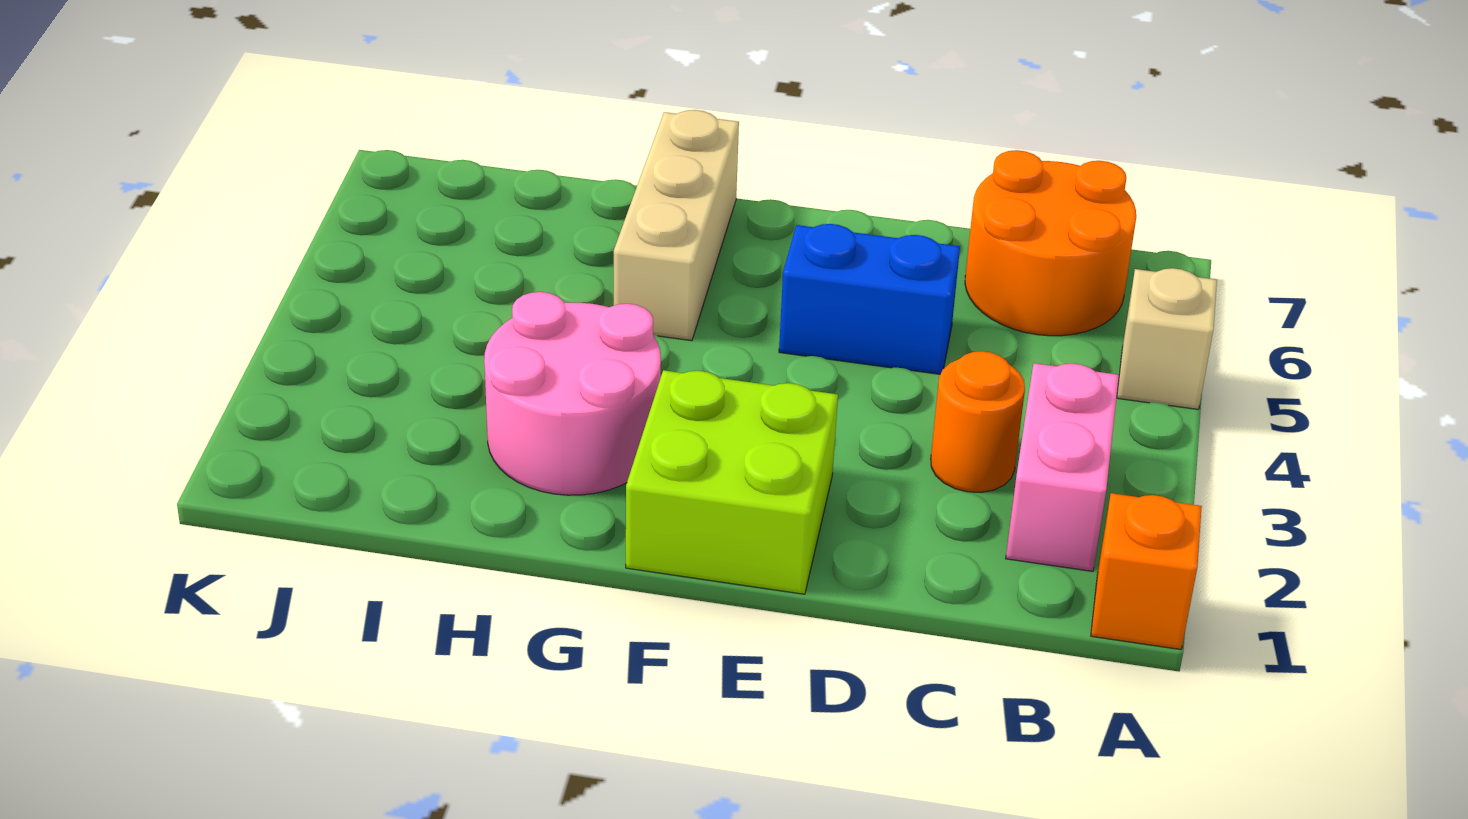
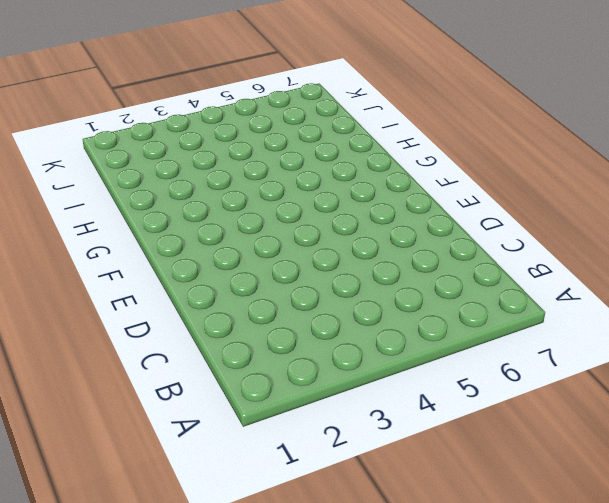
none -> orange brick A1 level 1
none -> tan brick A5 level 1

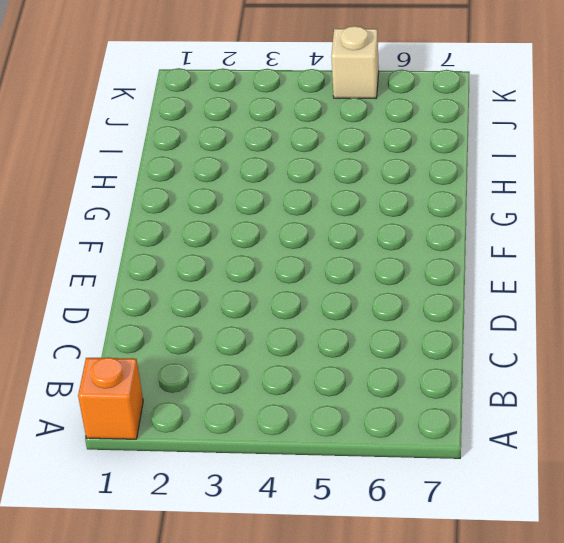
tan brick K5 level 1 -> tan brick A5 level 1
none -> pink brick B2:B3 level 1
none -> orange round brick B6:C7 level 1

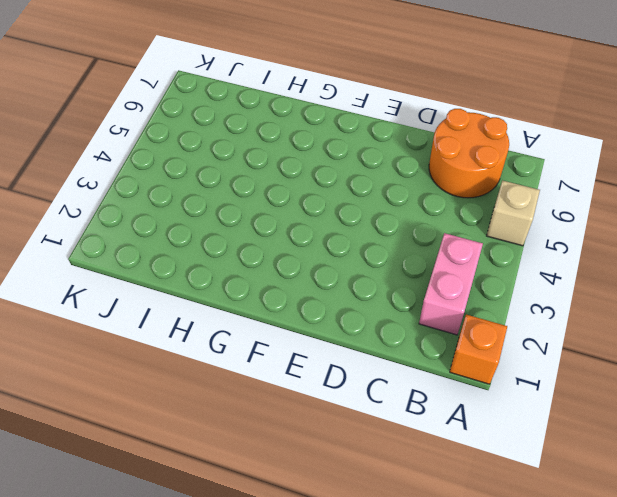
none -> orange round brick C3 level 1
none -> blue brick D5:E5 level 1

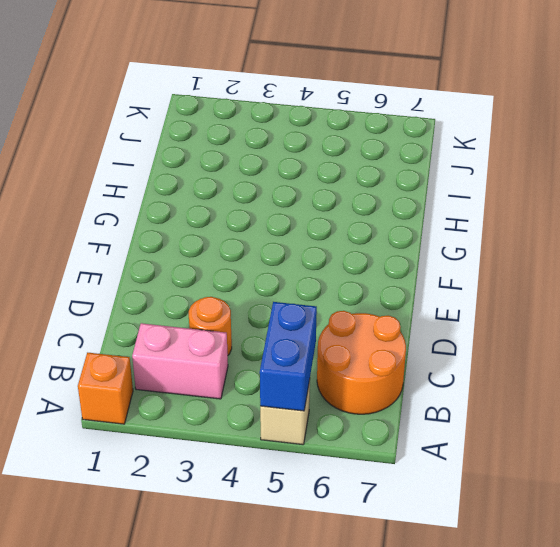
blue brick A5:B5 level 2 -> blue brick D5:E5 level 1
none -> lime brick E1:F2 level 1
none -> pink round brick G2:H3 level 1

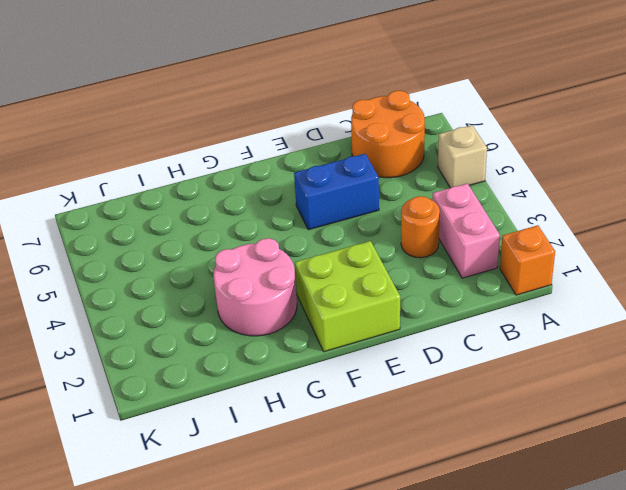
none -> tan brick G5:G7 level 1

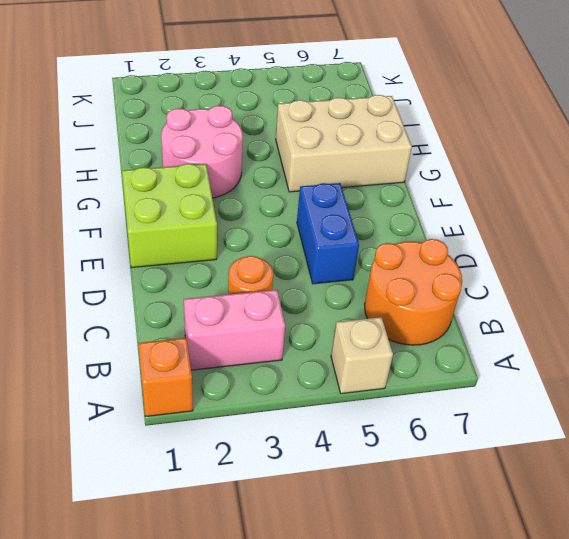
tan brick G5:H7 level 1 -> tan brick G5:G7 level 1

